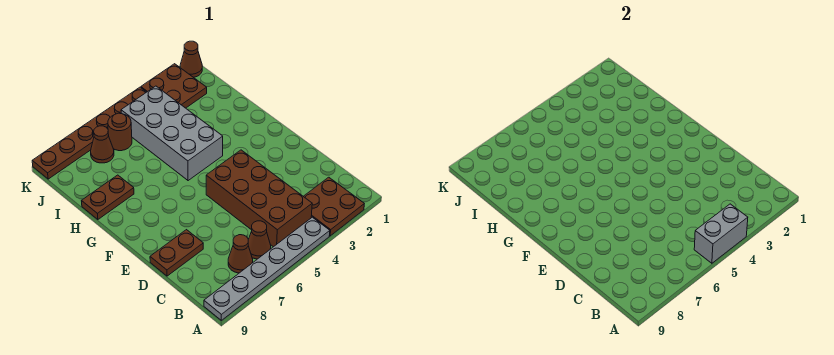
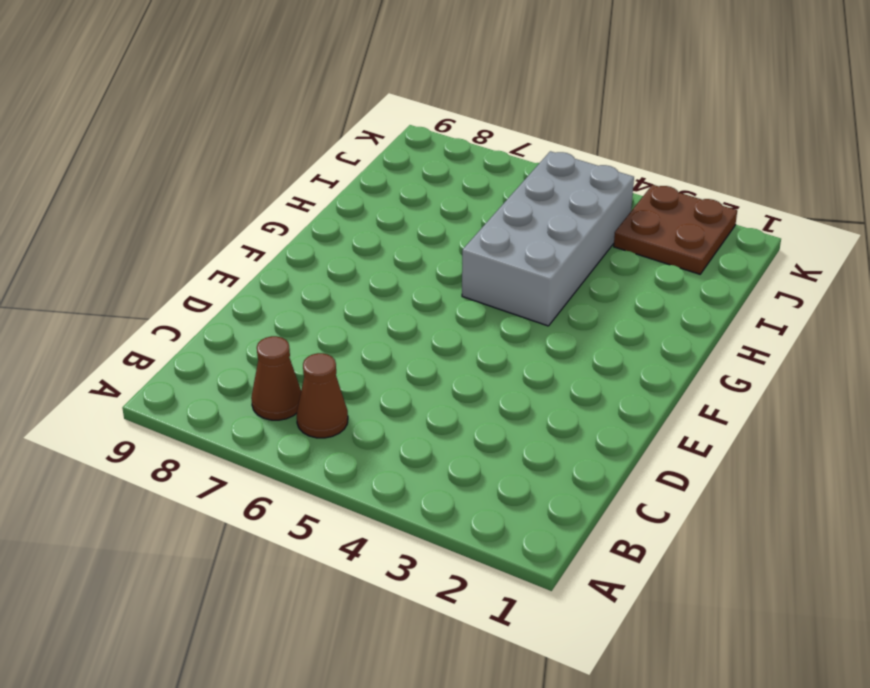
none -> brown plate A2:B3 level 1
none -> grey plate A4:A9 level 1
none -> brown brick B4:E5 level 1

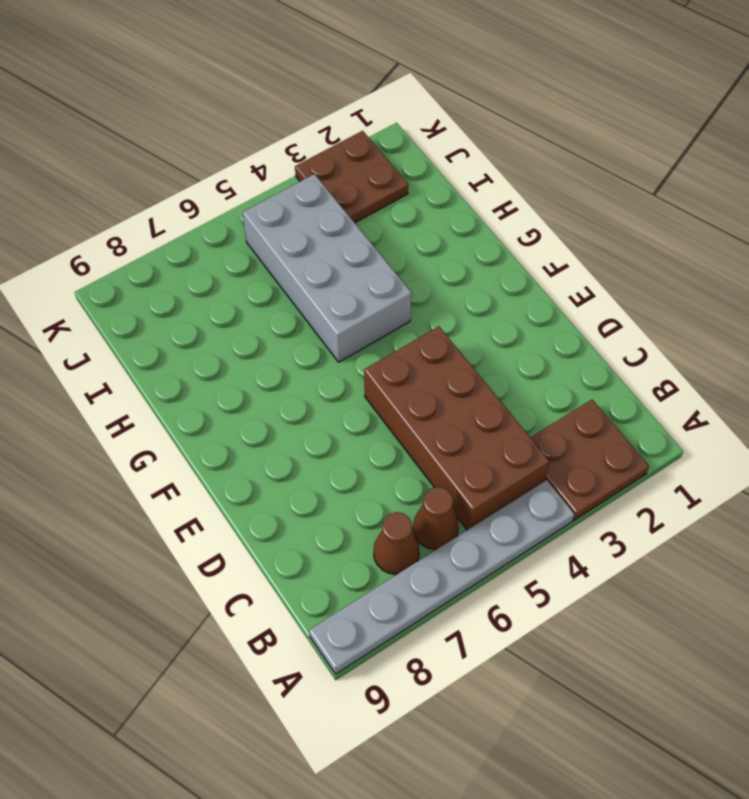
none -> brown plate D8:D9 level 1
none -> brown plate H8:H9 level 1
none -> brown round brick J6 level 1

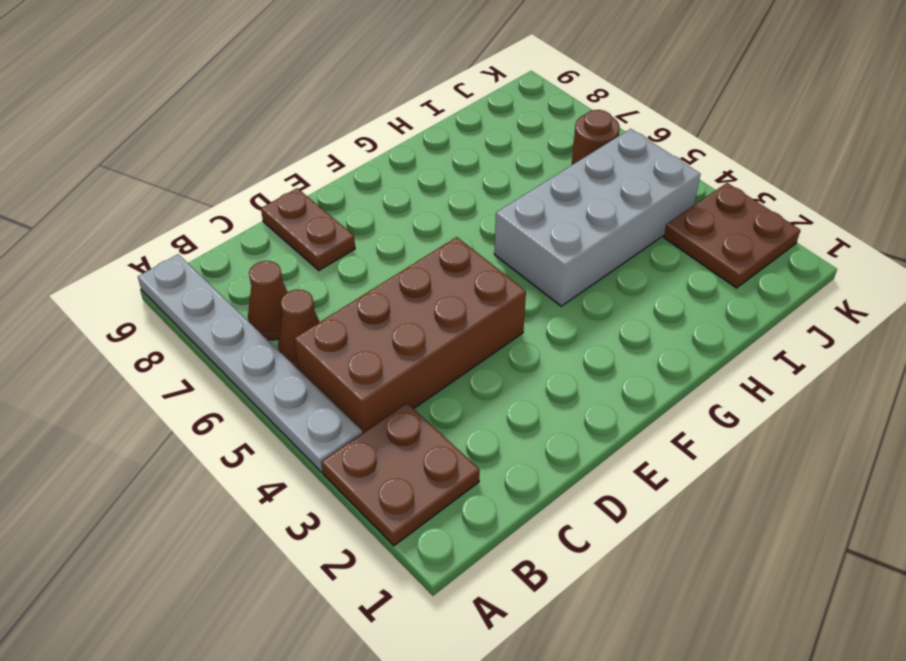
none -> brown plate H8:H9 level 1
none -> brown cone J7 level 1
none -> brown cone K1 level 1

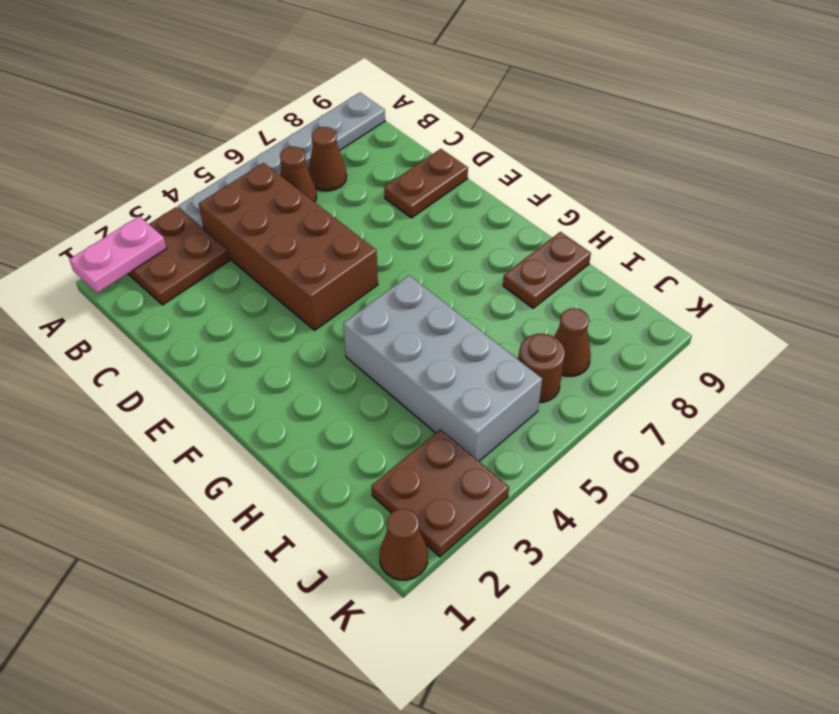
pink plate A1:A2 level 2 -> none
none -> brown plate K4:K9 level 1
none -> grey brick A4:A5 level 2

